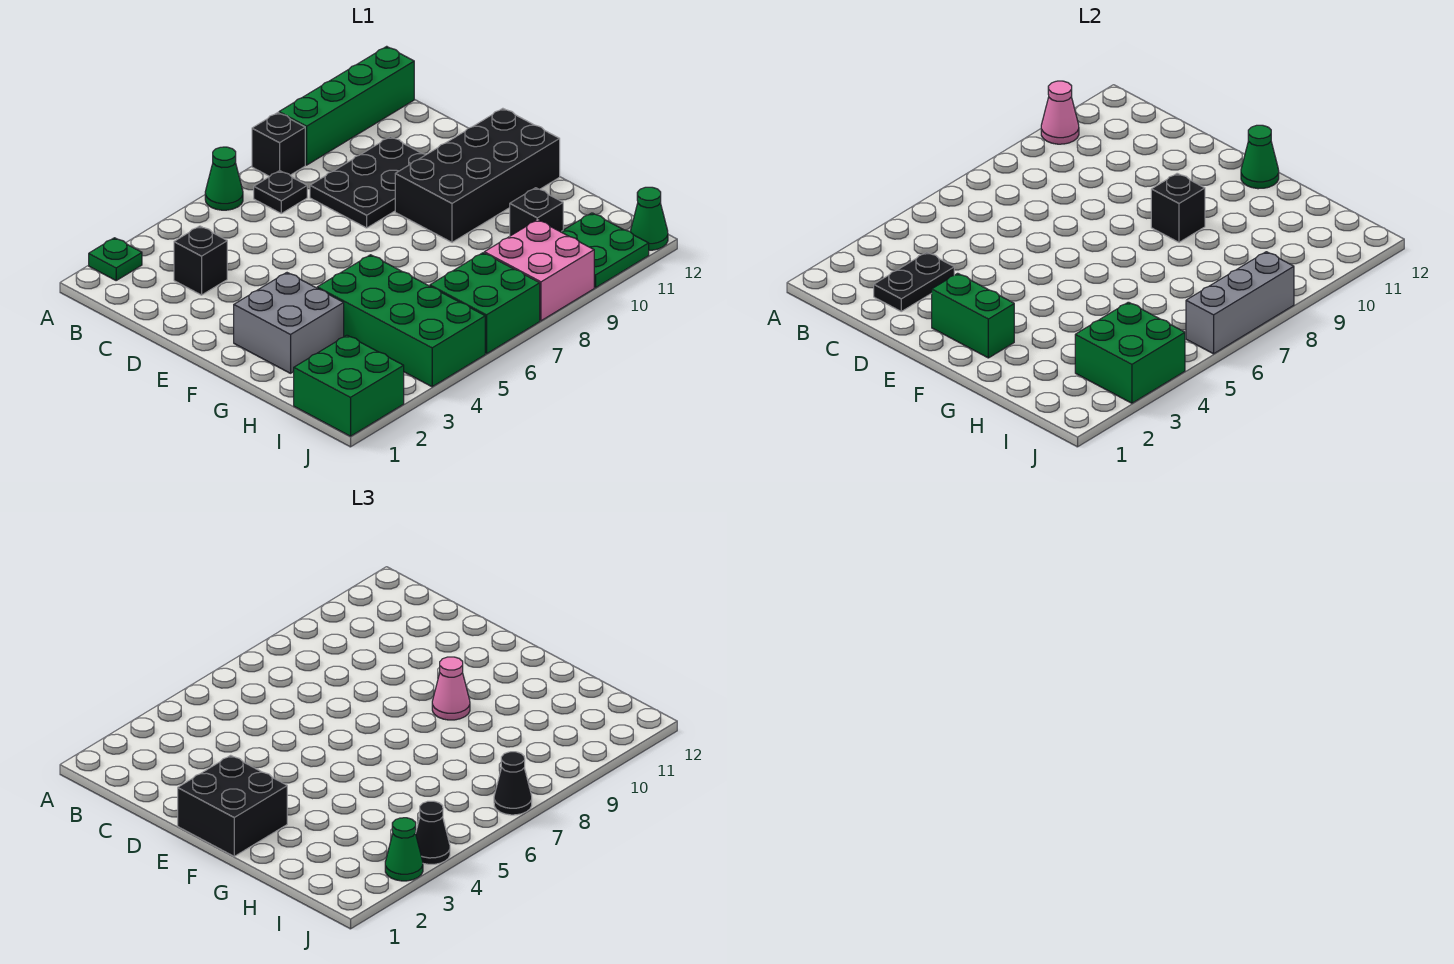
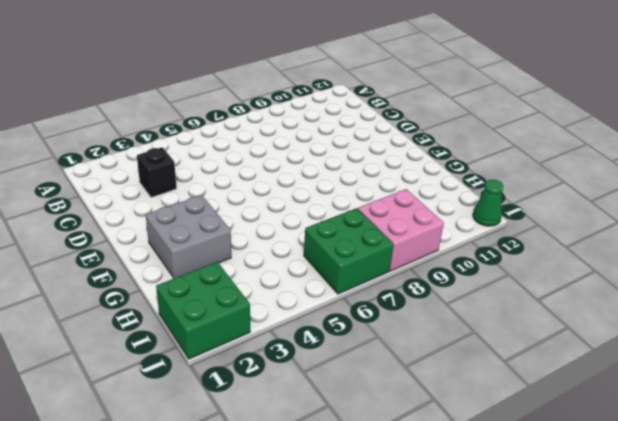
none -> green plate A2 level 1
none -> green cone A6 level 1
none -> black brick A8 level 1

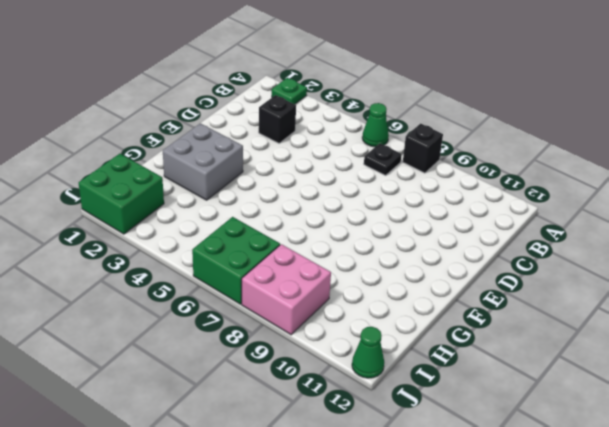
none -> green brick A9:A12 level 1
none -> black plate C8:D10 level 1
none -> black brick E9:F12 level 1

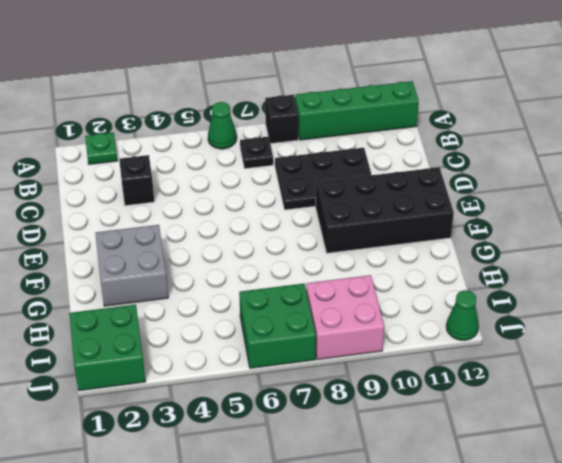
none -> green brick G4:J5 level 1
none -> black brick H10 level 1
none -> green plate I10:J11 level 1

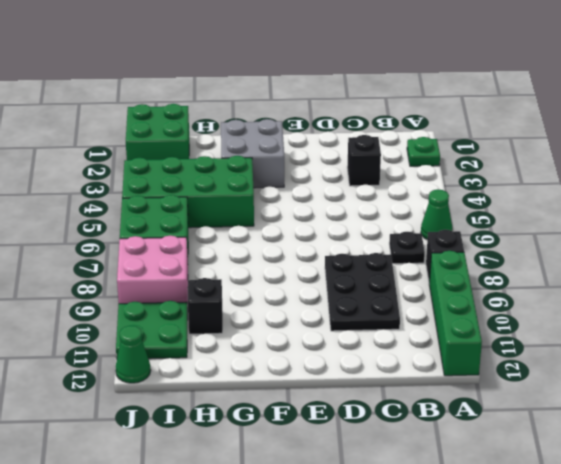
none -> black brick E9:F12 level 1
none -> pink cone A10 level 2
none -> black plate C2:C3 level 2

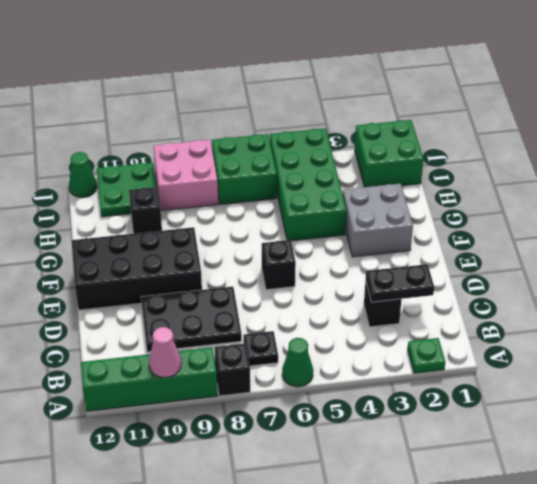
black brick E6 level 1 -> black brick F9 level 2
none -> green brick E2:F2 level 2
none -> green cone F12 level 2
none -> green brick I3:J4 level 2

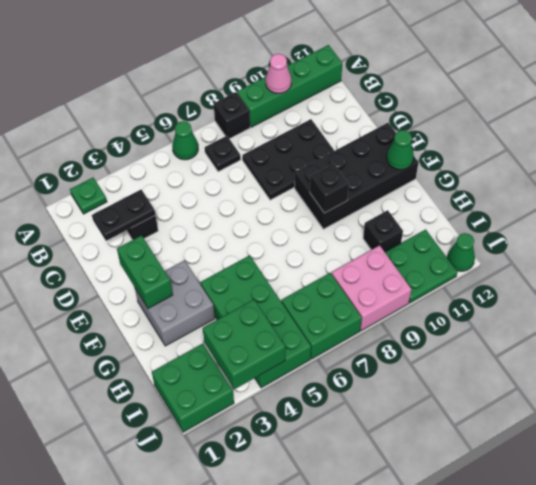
none -> grey brick J6:J8 level 2
none -> black brick E1:F2 level 3
none -> pink cone F9 level 3

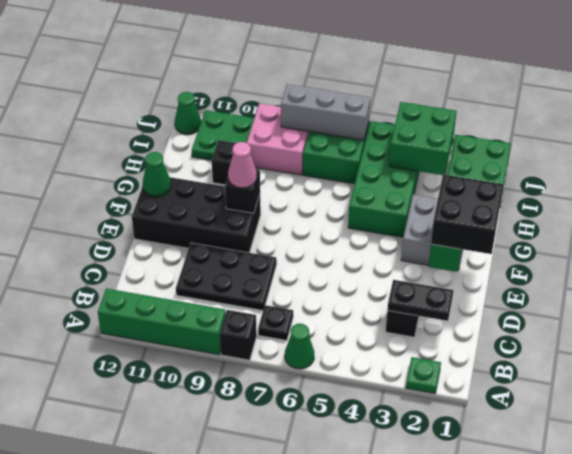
none -> pink cone A10 level 2
none -> green cone J3 level 3
none -> black cone J4 level 3

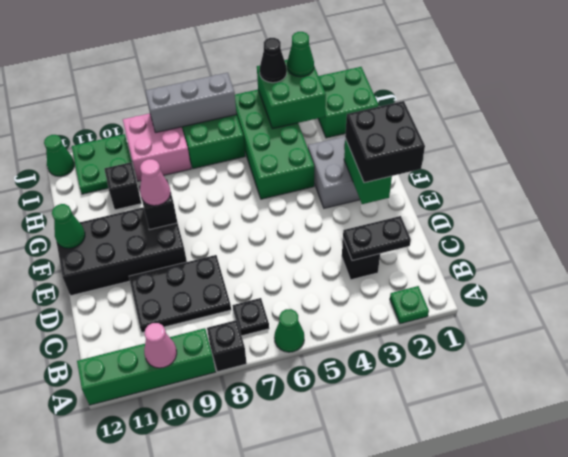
none -> black cone J7 level 3

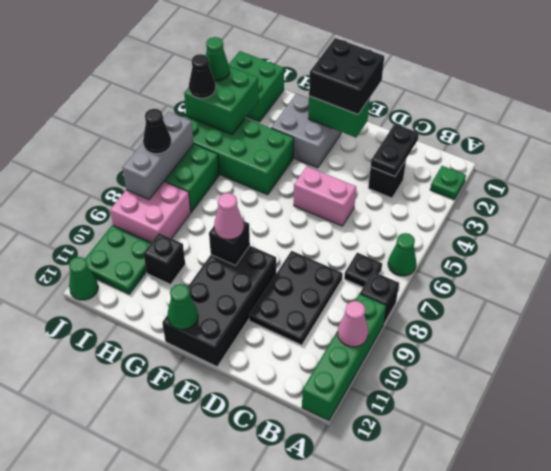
pink brick D5:E5 level 1 -> none

